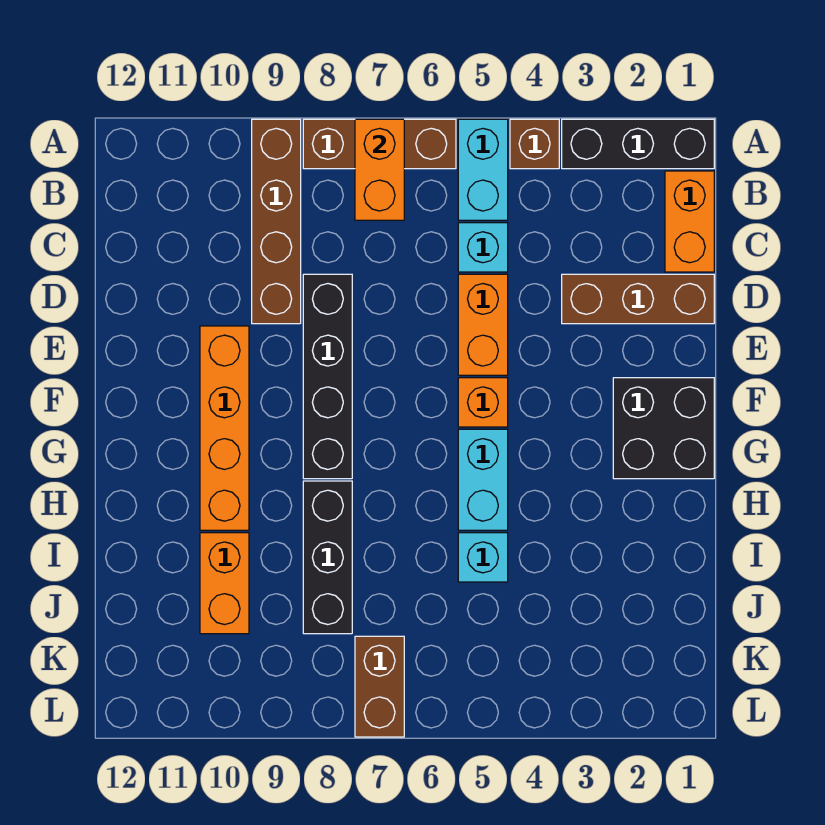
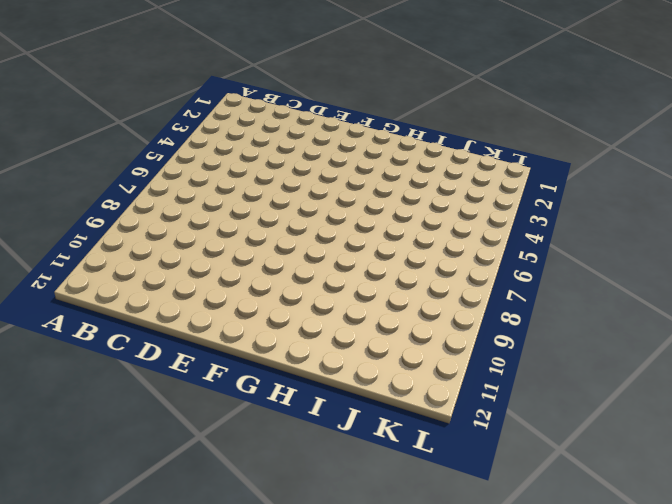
none -> black brick A1:A3 level 1
none -> brown brick A4 level 1
none -> cyan brick A5:B5 level 1

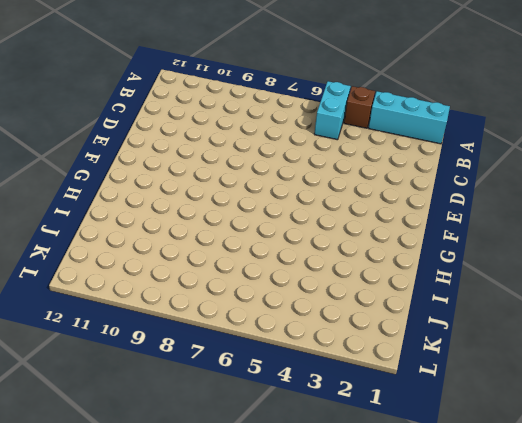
cyan brick A1:A3 level 1 -> black brick A1:A3 level 1
none -> brown brick A6:A8 level 1
none -> brown brick A9:D9 level 1
none -> orange brick B1:C1 level 1

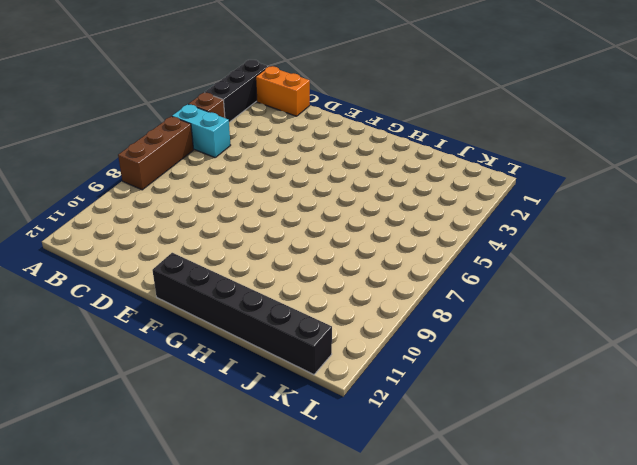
black brick F12:K12 level 1 -> none
none -> brown brick A9:D9 level 1
none -> cyan brick C5 level 1
none -> brown brick D1:D3 level 1

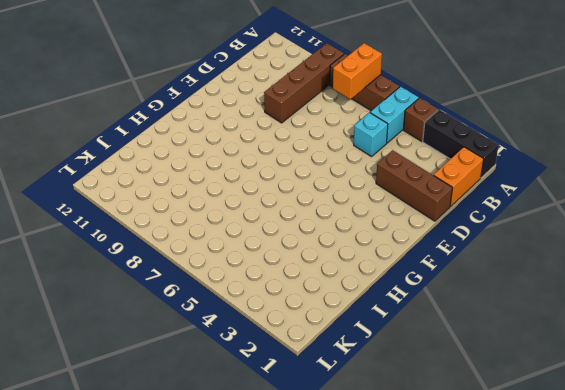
none -> orange brick D5:E5 level 1
none -> black brick D8:G8 level 1
none -> orange brick E10:H10 level 1

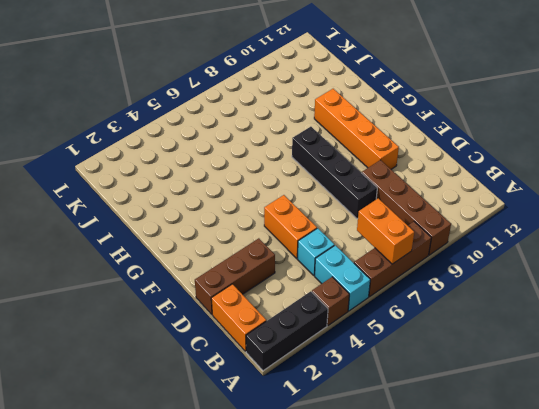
none -> black brick F1:G2 level 1
none -> orange brick F5 level 1
none -> cyan brick G5:H5 level 1

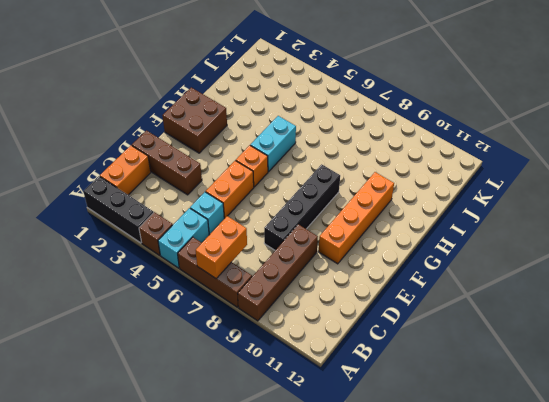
brown brick F1:G2 level 1 -> black brick F1:G2 level 1
none -> black brick H8:J8 level 1
none -> cyan brick I5 level 1
none -> orange brick I10:J10 level 1

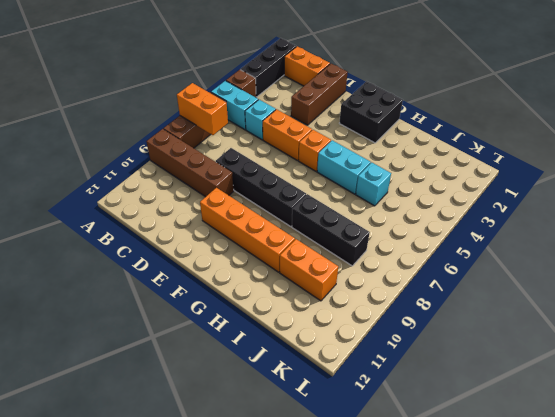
none -> brown brick K7:L7 level 1

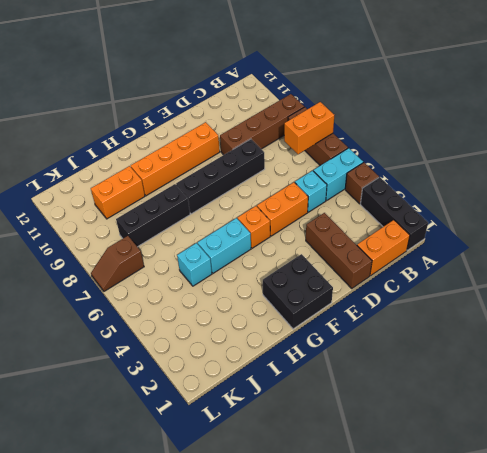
brown slope K7:L7 level 1 top K -> brown brick K7:L7 level 1

